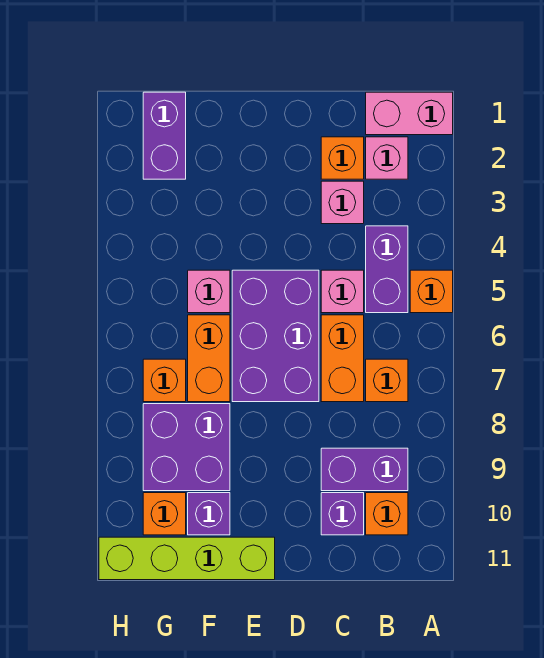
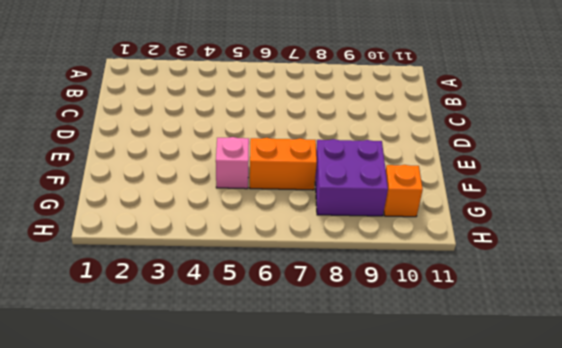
none -> pink brick A1:B1 level 1
none -> orange brick A5 level 1
none -> pink brick B2 level 1

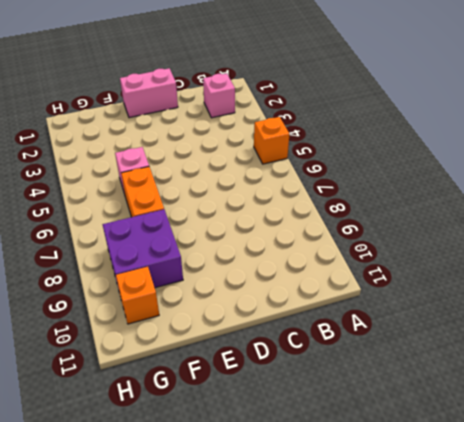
pink brick D1:E1 level 1 -> pink brick A1:B1 level 1
none -> purple brick B4:B5 level 1
none -> orange brick B7 level 1
none -> purple brick B9:C9 level 1

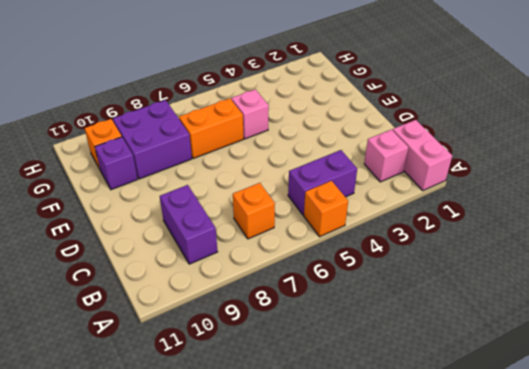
none -> orange brick B10 level 1
none -> orange brick C2 level 1
none -> pink brick C3 level 1

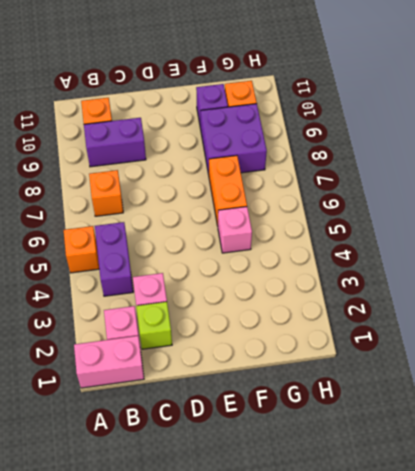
lime brick C2 level 1 -> orange brick C2 level 1
none -> pink brick C5 level 1
none -> orange brick C6:C7 level 1
none -> purple brick C10 level 1

